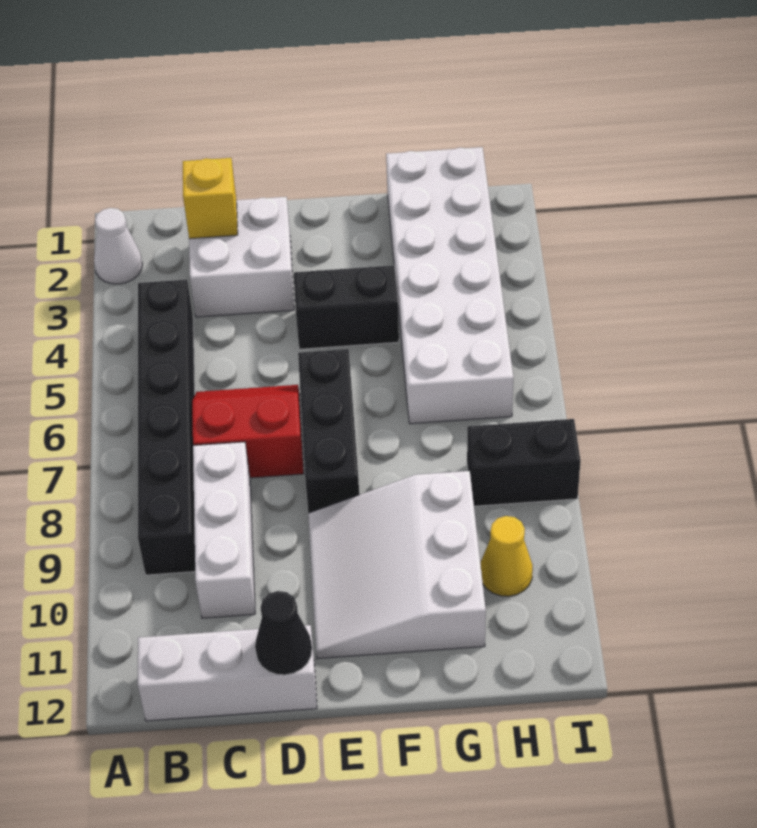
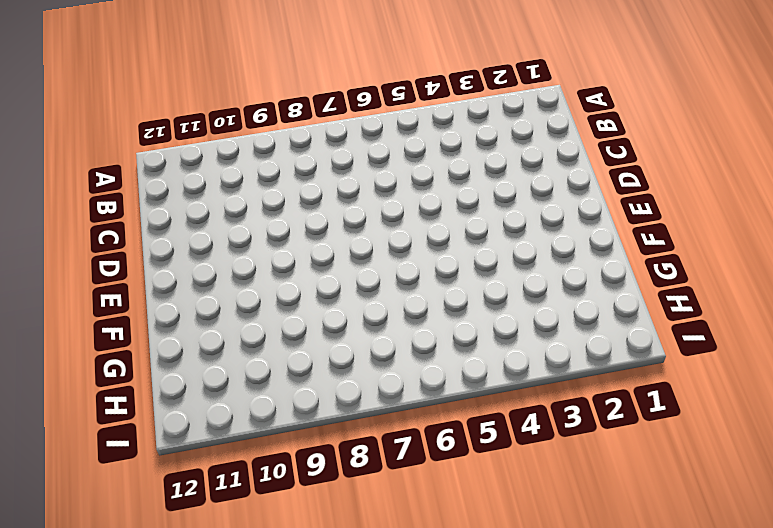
none -> white cone A2 level 1
none -> black brick B4:B9 level 1
none -> white brick B12:D12 level 1

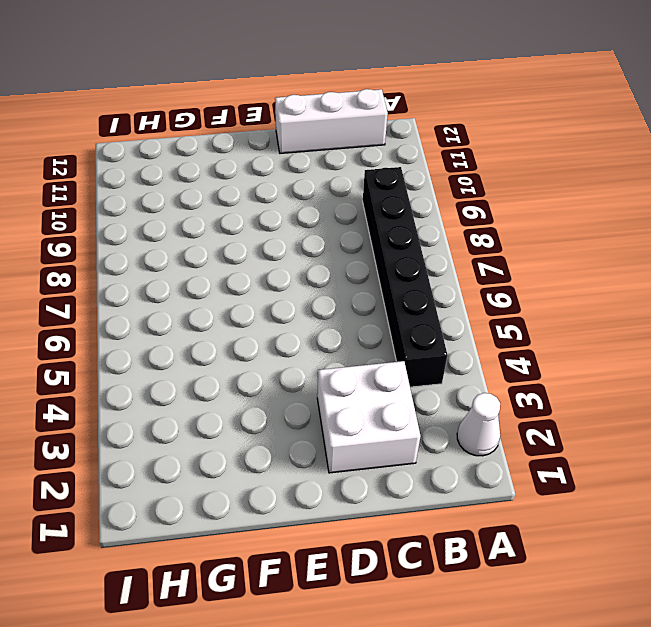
none -> red slope C6:D7 level 1 top 7
none -> white brick C8:C10 level 1
none -> black brick E4:F4 level 1

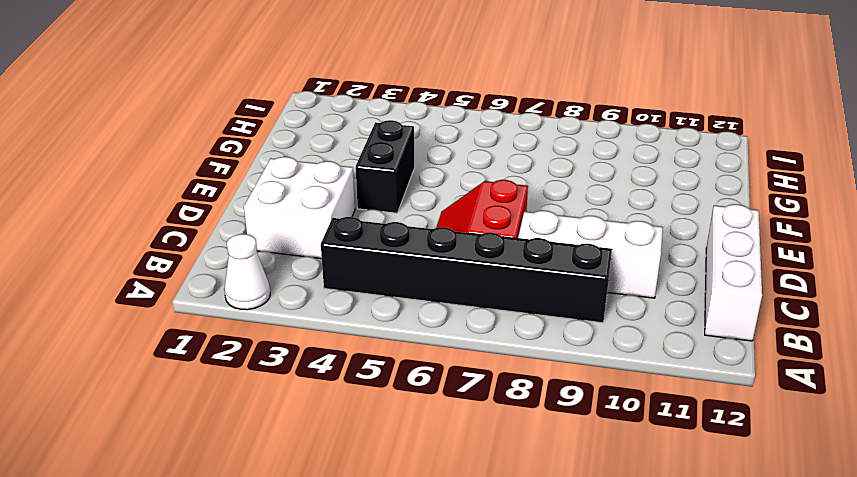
none -> black brick E6:E8 level 1
none -> white slope E9:G11 level 1 top G
none -> white brick G1:H6 level 1

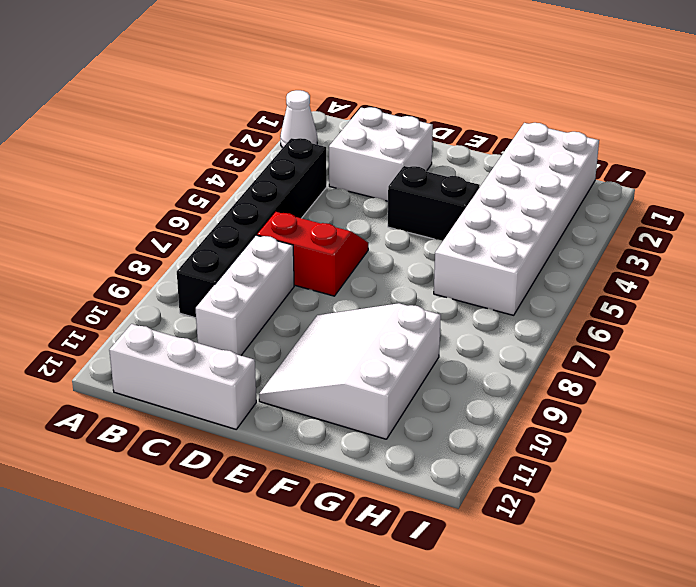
none -> black brick E6:E8 level 1
none -> black brick H8:I8 level 1
none -> yellow cone H10 level 1

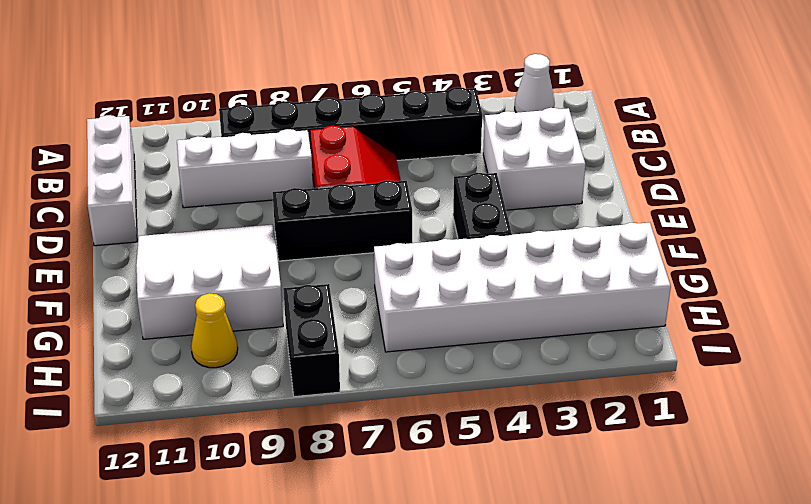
none -> yellow brick C2 level 2
none -> black cone D12 level 2

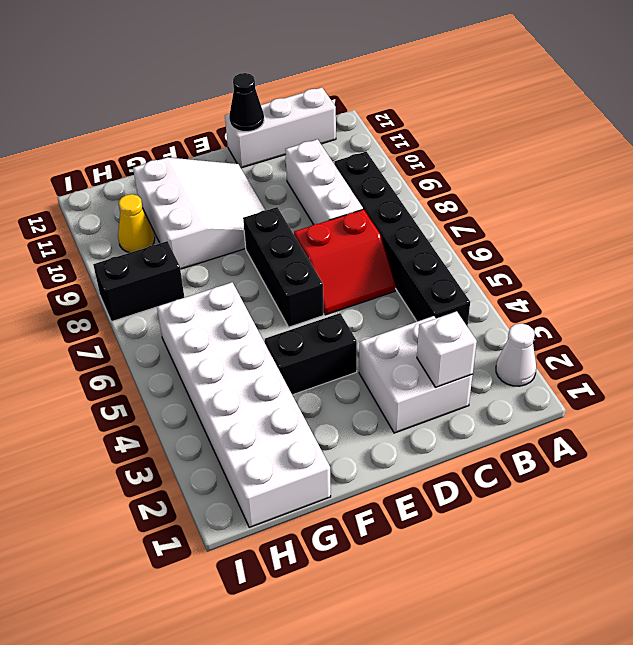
white brick C2 level 2 -> yellow brick C2 level 2

